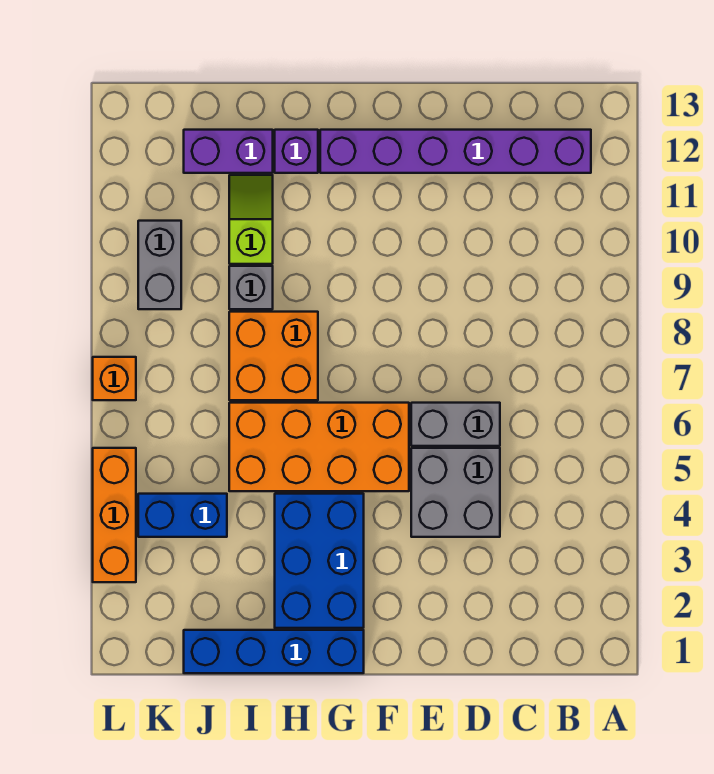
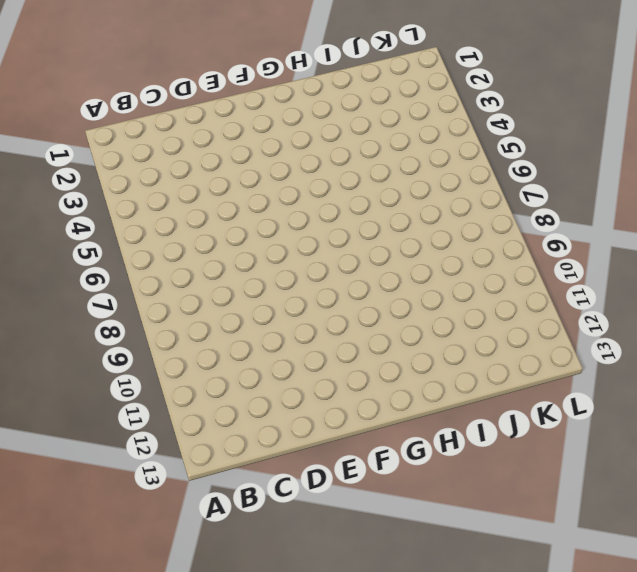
none -> purple brick B12:G12 level 1
none -> grey brick D4:E5 level 1
none -> grey brick D6:E6 level 1

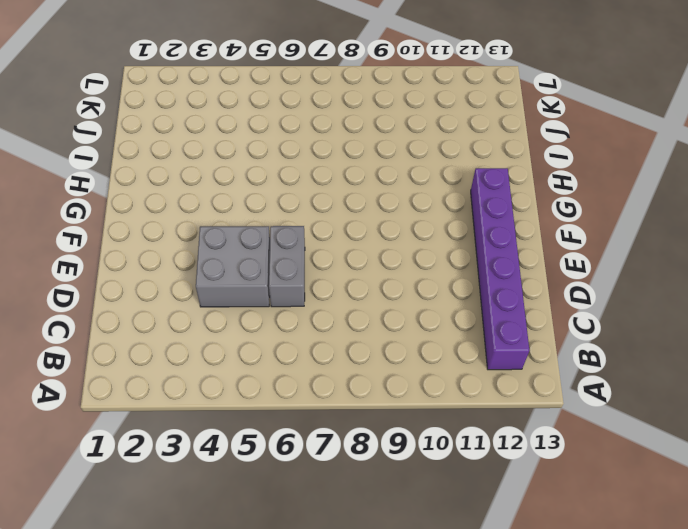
none -> orange brick F5:I6 level 1
none -> blue brick G1:J1 level 1
none -> blue brick G2:H4 level 1

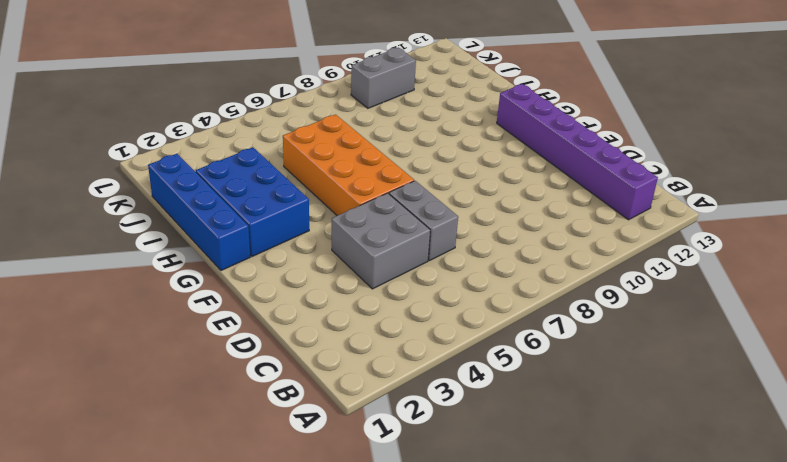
blue brick G2:I3 level 1 -> blue brick G2:H4 level 1
none -> orange brick H7:I8 level 1
none -> purple brick H12 level 1
none -> grey brick I9 level 1

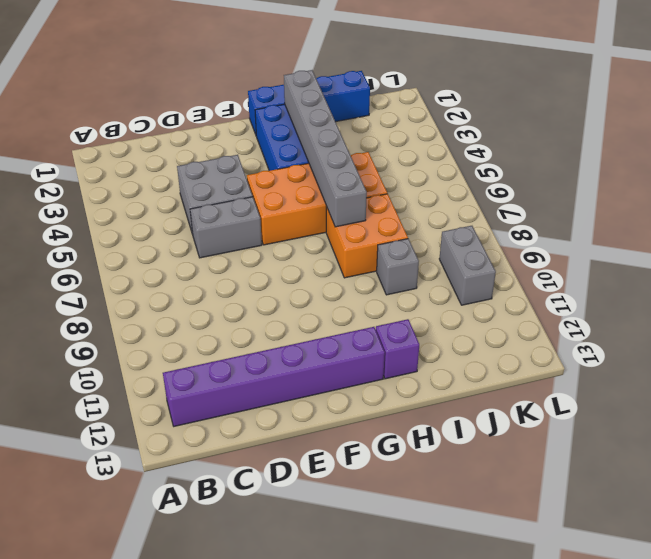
grey brick H2:H7 level 2 -> none
none -> lime slope I10:I11 level 1 top 10
none -> purple brick I12:J12 level 1
none -> blue brick J4:K4 level 1

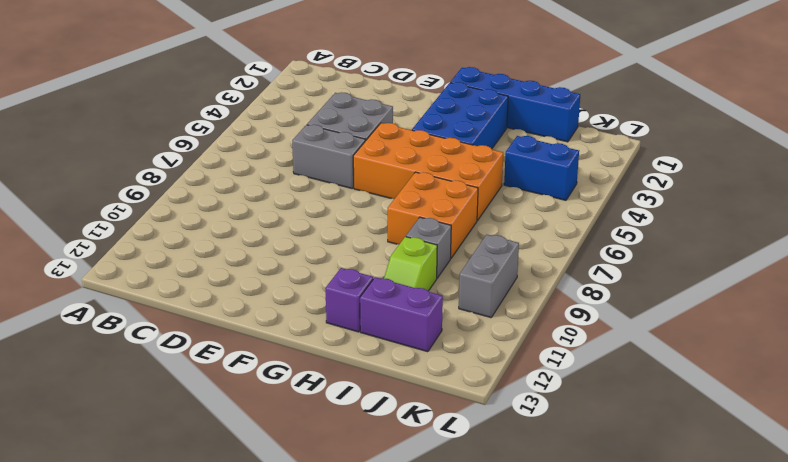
none -> purple brick B12:G12 level 1
none -> orange brick L3:L5 level 1
none -> orange brick L7 level 1

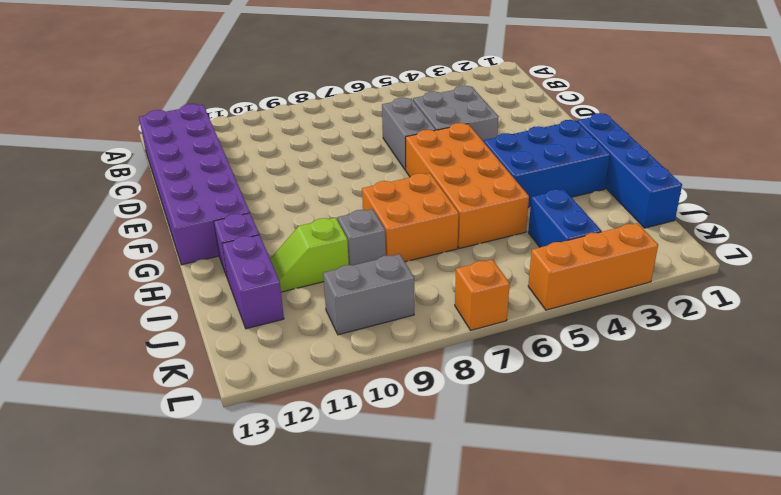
purple brick B12:G13 level 1 -> purple brick B12:G12 level 1

